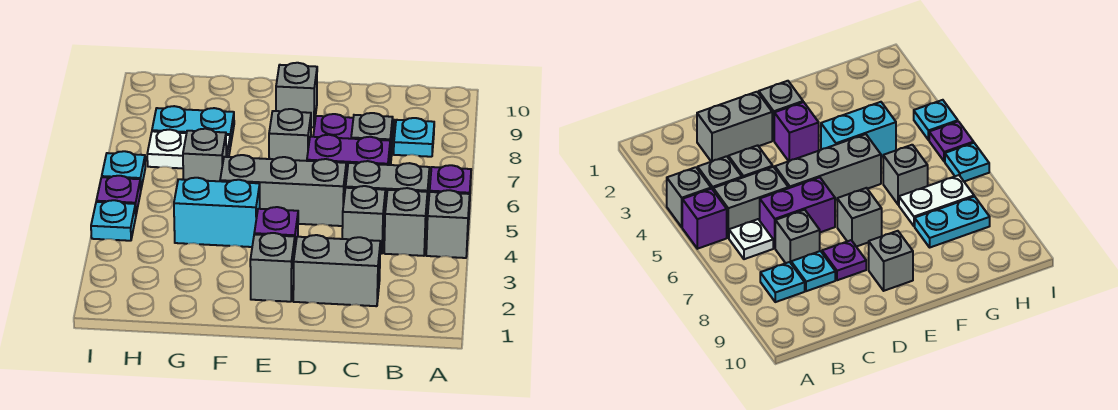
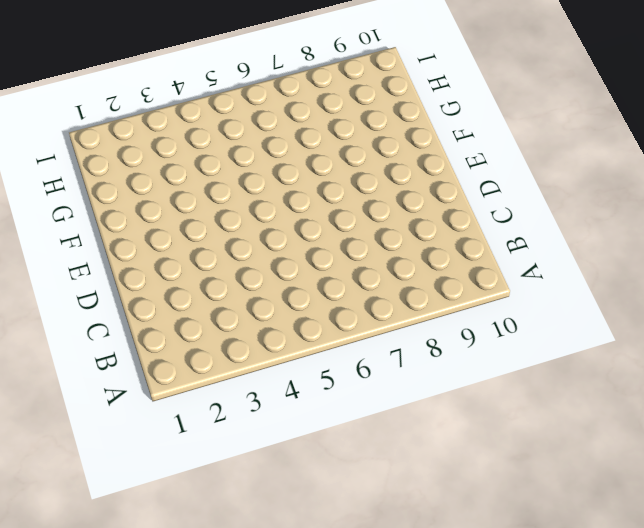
none -> grey brick A4 level 1
none -> purple brick A5 level 1
none -> grey brick B4 level 1

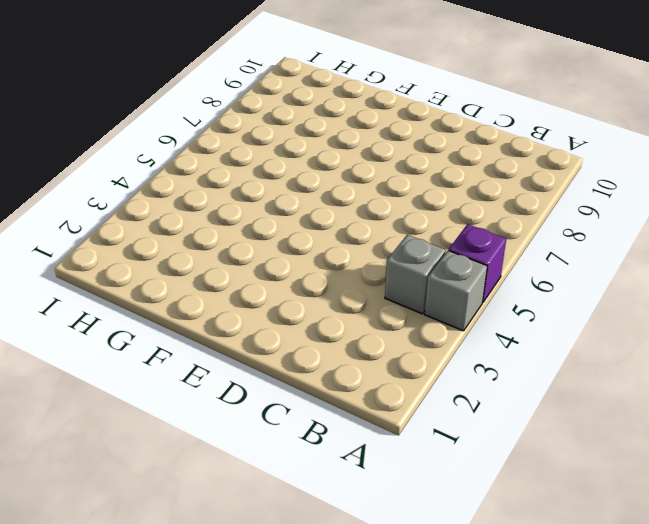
none -> grey brick B5:C5 level 1
none -> white plate B6 level 1
none -> cyan plate B8 level 1

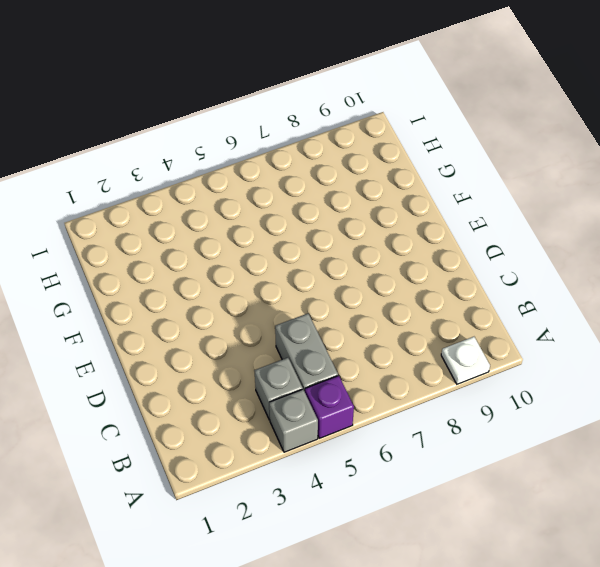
white plate A9 level 1 -> white plate B6 level 1
none -> cyan plate B8 level 1
none -> grey brick C2:D2 level 1
none -> grey brick C4 level 1

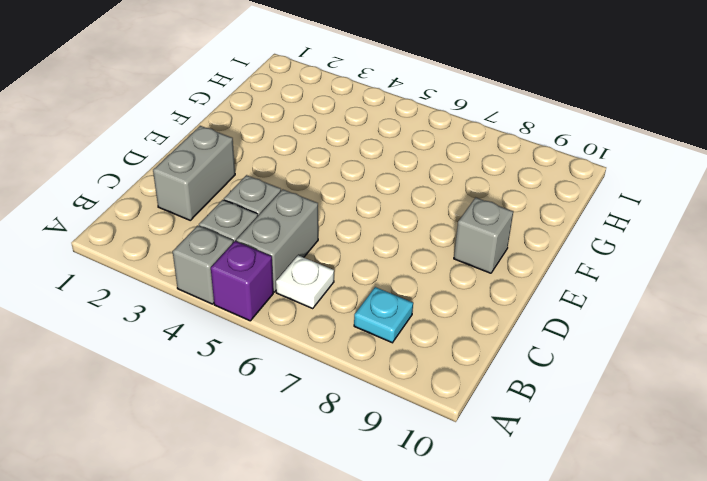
none -> purple brick C6:D6 level 1
none -> grey brick C7 level 1
none -> cyan plate C8 level 1

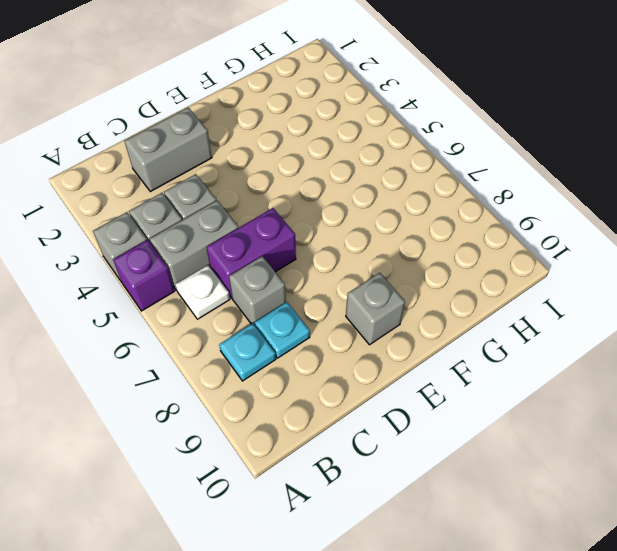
none -> grey brick D5:F5 level 1
none -> purple plate D8 level 1
none -> grey brick E2 level 1

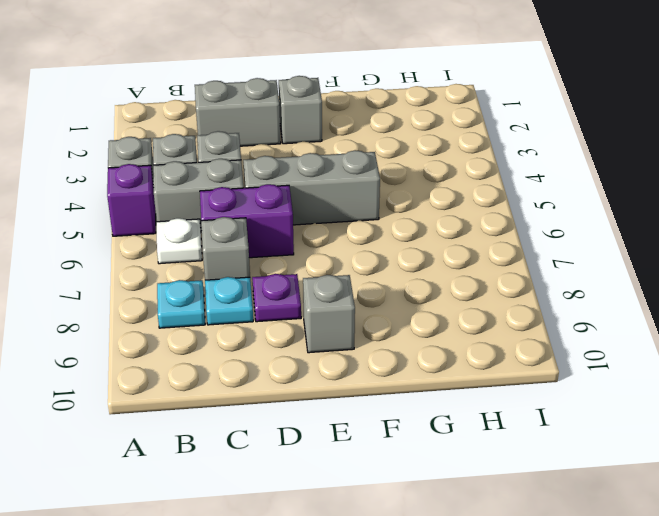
none -> purple brick E3 level 1
none -> grey brick E7 level 1
none -> cyan brick F4:G4 level 1

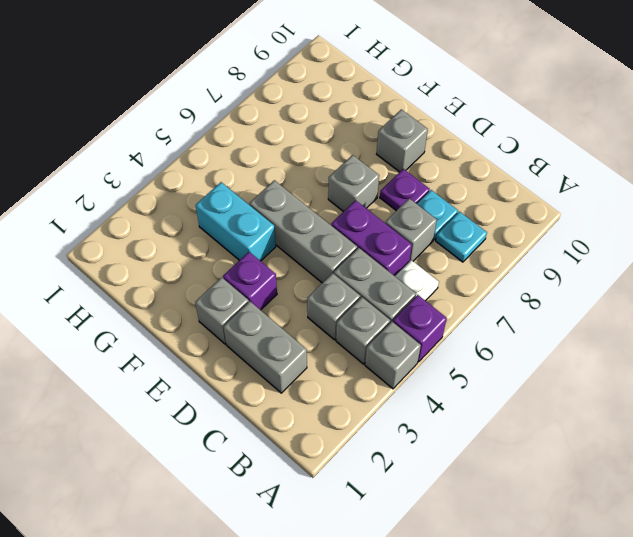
none -> grey brick G6 level 1
none -> white plate G7:H7 level 1
none -> cyan plate G8:H8 level 1

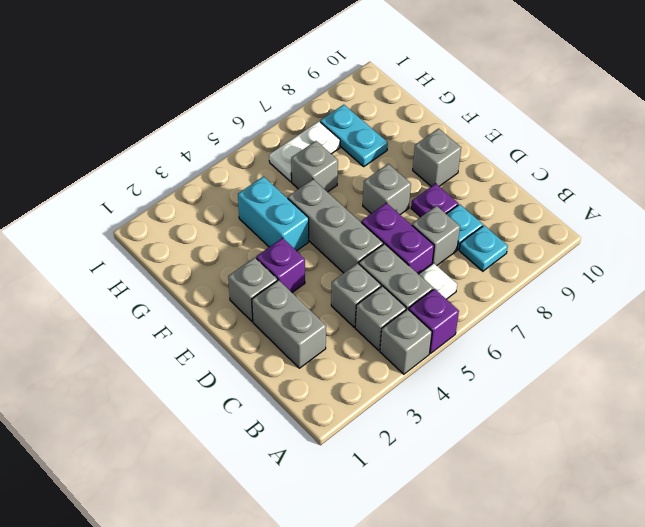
white plate H6:H7 level 1 -> white plate G7:H7 level 1
none -> cyan plate I4 level 1
none -> purple plate I5 level 1
none -> cyan plate I6 level 1

